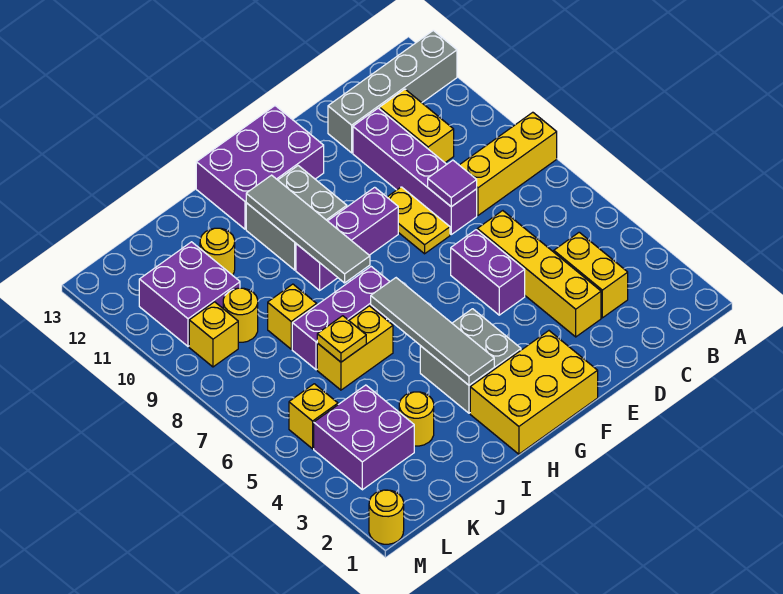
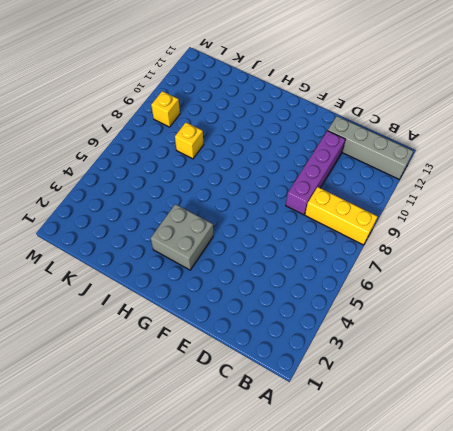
none -> yellow brick C3:C4 level 1
none -> yellow brick C10:C11 level 1
none -> yellow brick D3:D6 level 1

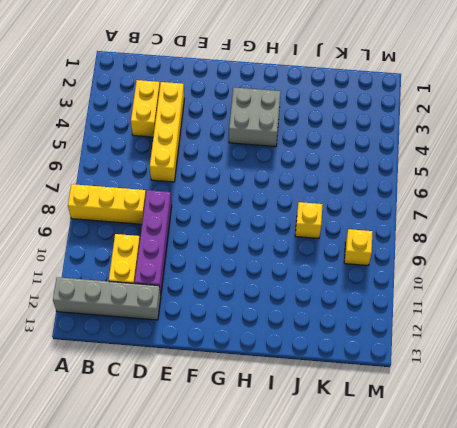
none -> purple brick E5:E6 level 1
none -> yellow plate E8:E9 level 1
none -> yellow brick F1:H2 level 1

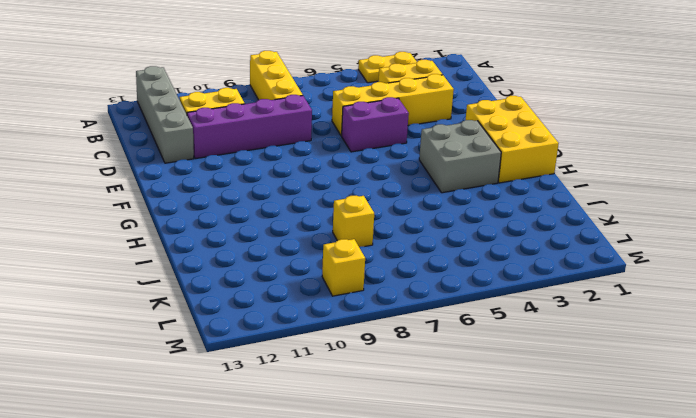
yellow plate A3:A4 level 1 -> yellow plate E8:E9 level 1
none -> purple brick F9:H9 level 1
none -> purple brick F12:H13 level 1
none -> grey brick G10:H11 level 1

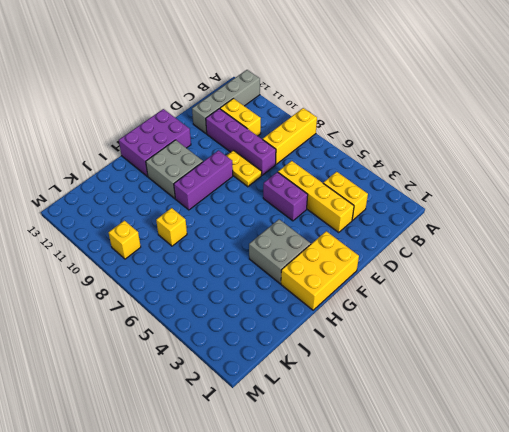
none -> purple brick H7:J7 level 1
none -> yellow brick I6:J6 level 1
none -> yellow round brick J3 level 1

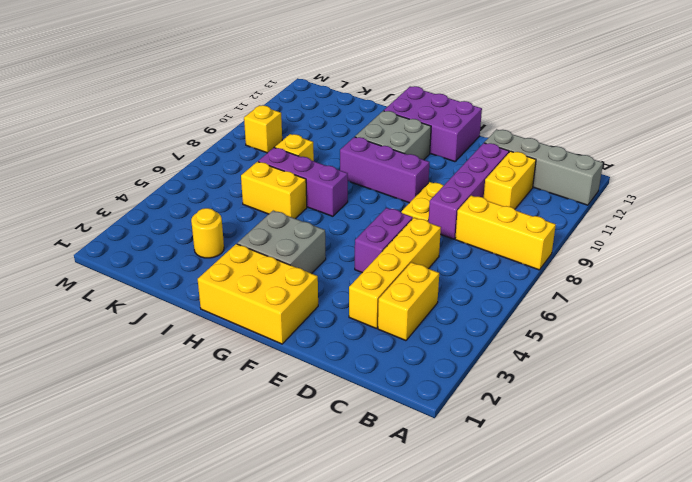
none -> yellow round brick J11 level 1
none -> purple brick K3:L4 level 1
none -> yellow round brick K9 level 1

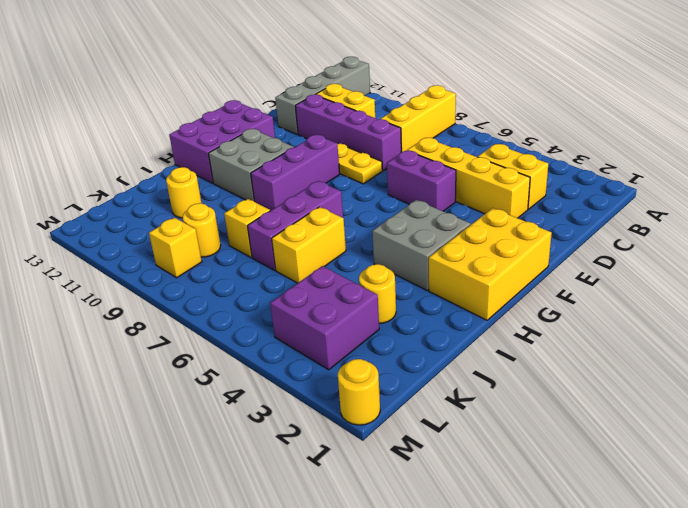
none -> purple brick K10:L11 level 1
none -> yellow brick L5 level 1
none -> purple tile D8 level 2

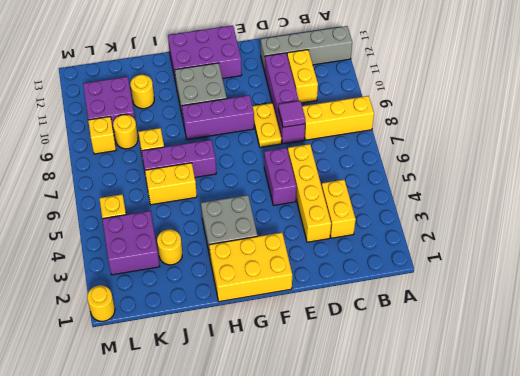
none -> grey tile H3:H6 level 2
none -> grey tile H8:H11 level 2
none -> yellow plate J6 level 2

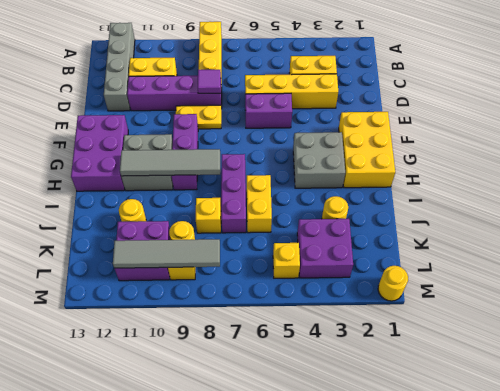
grey tile L8:L11 level 2 -> grey tile H3:H6 level 2
none -> yellow plate J6 level 2

